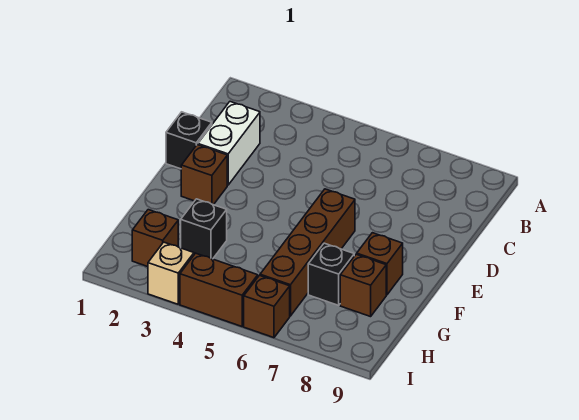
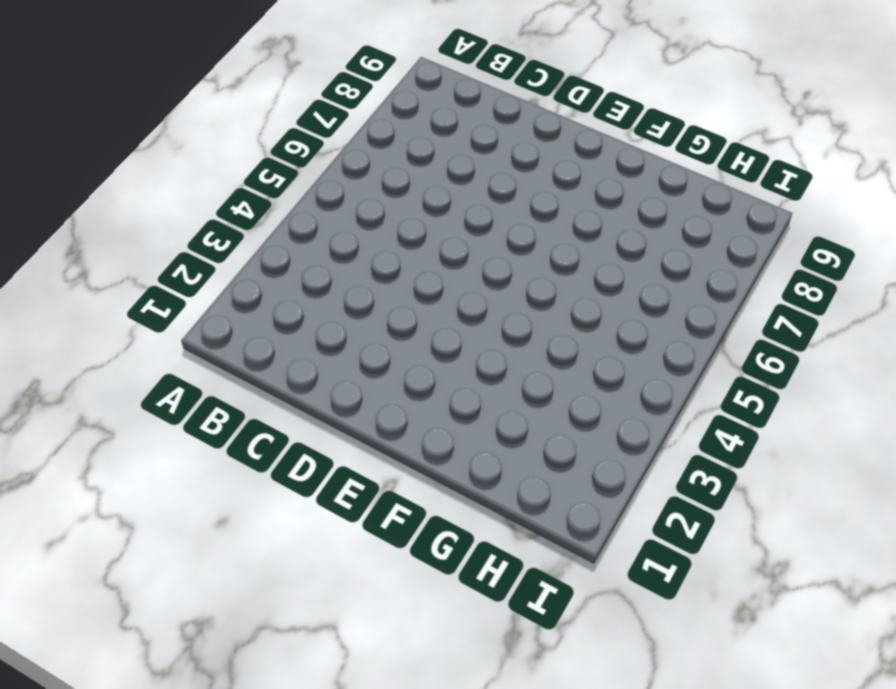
none -> white brick C2:D2 level 1
none -> black brick D1 level 1
none -> brown brick E2 level 1

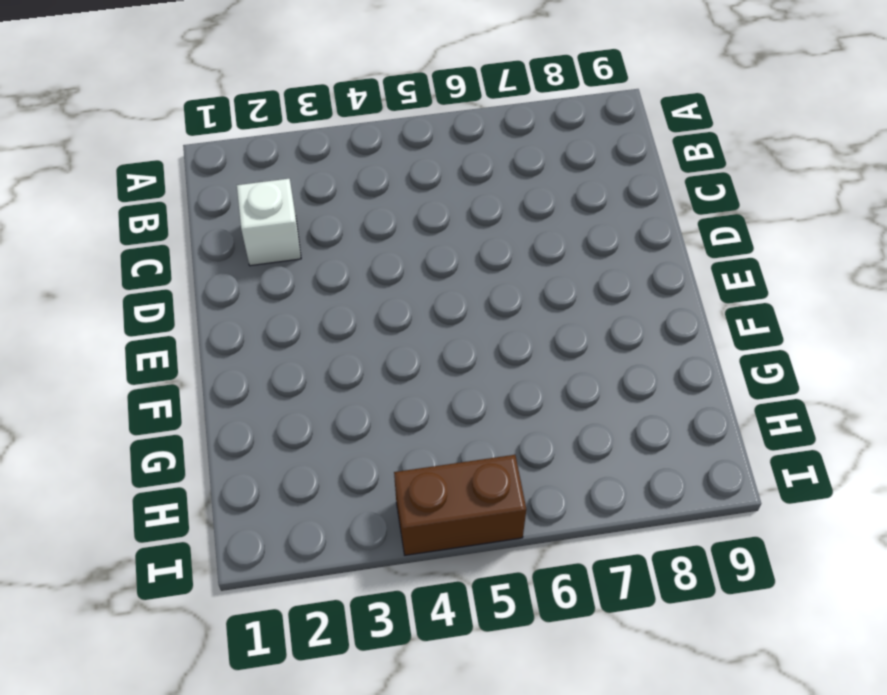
white brick C2 level 1 -> white brick C2:D2 level 1
none -> black brick D1 level 1
none -> brown brick E2 level 1
none -> brown brick E6:H6 level 1

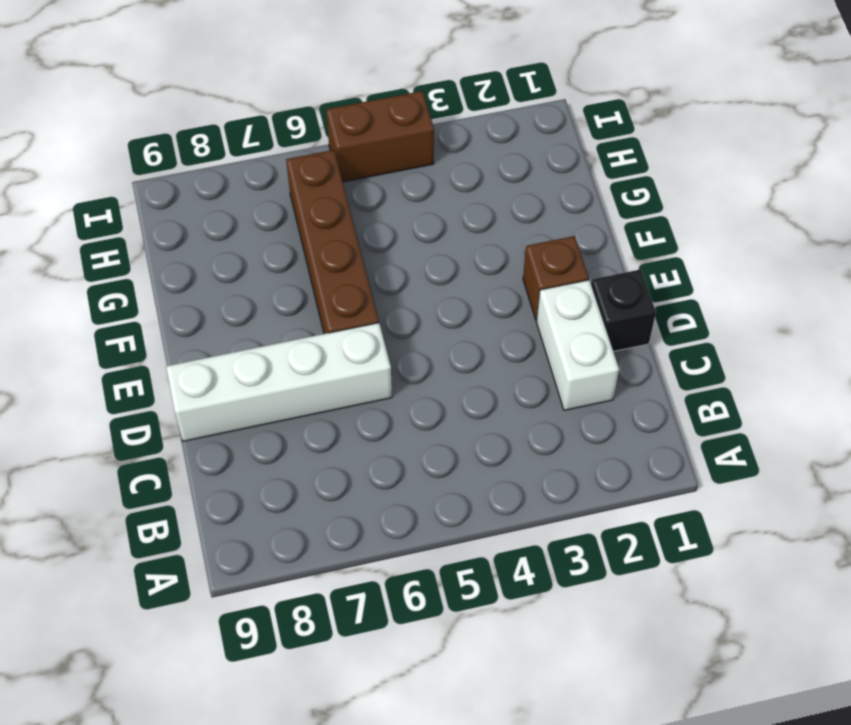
white brick D6:D9 level 1 -> none
none -> brown brick F8 level 1
none -> black brick G3 level 1
none -> black brick G7 level 1

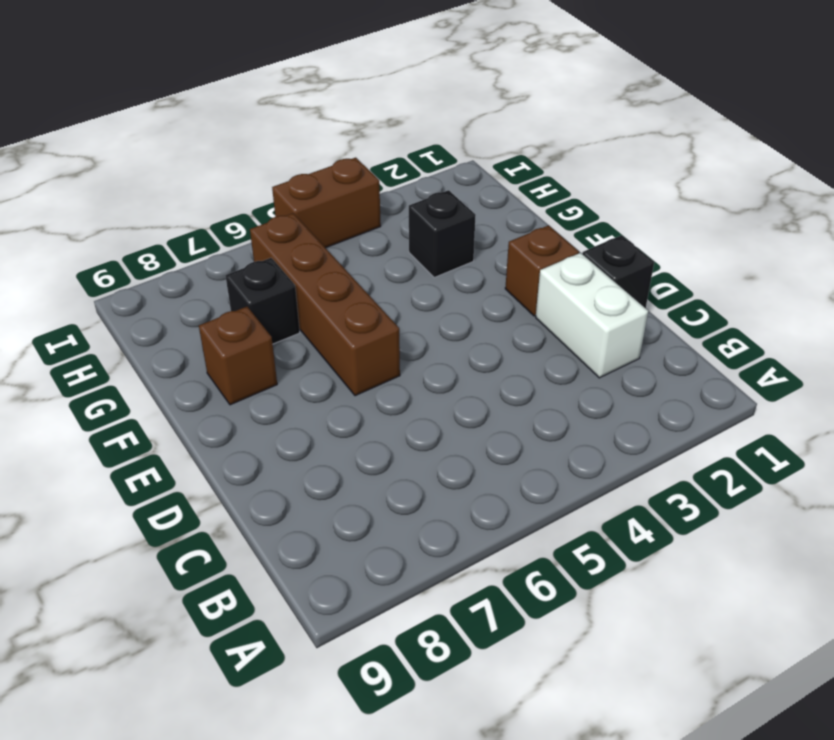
none -> brown brick G8 level 1
none -> brown brick H2 level 1
none -> tan brick I3 level 1

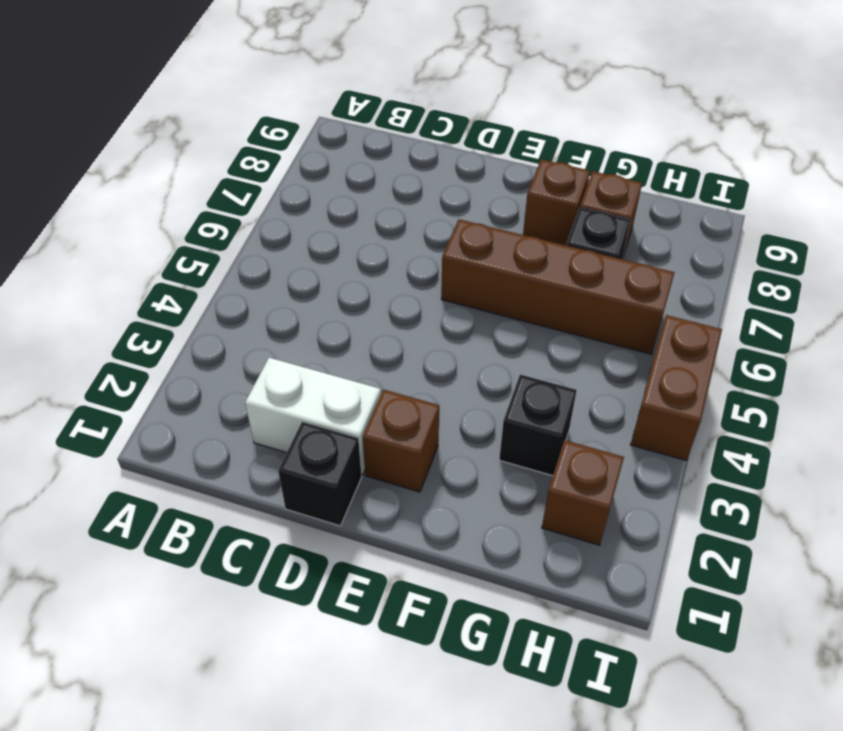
none -> tan brick I3 level 1
none -> brown brick I6 level 1

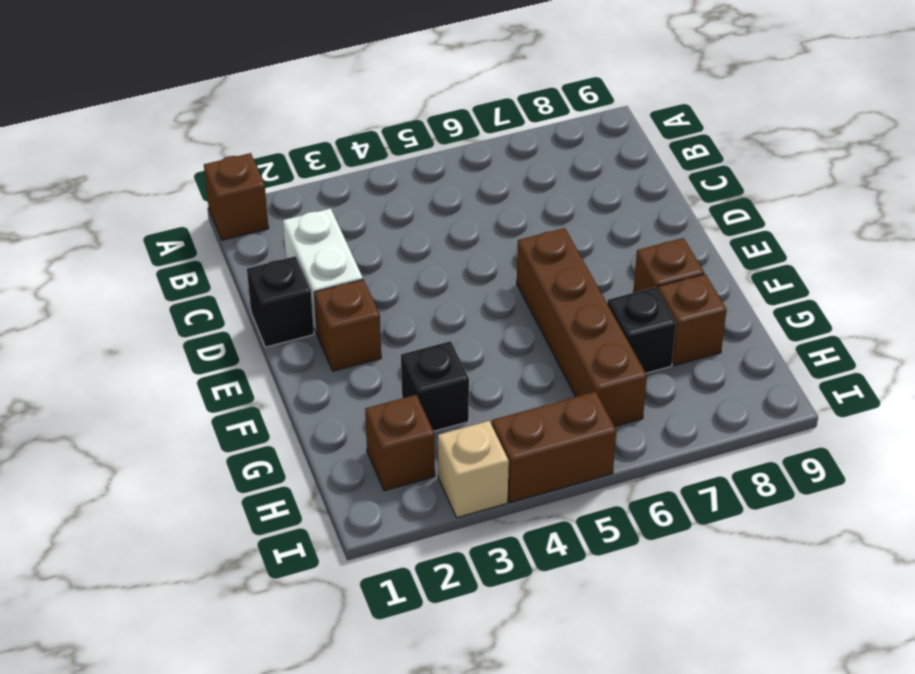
brown brick A1 level 1 -> brown brick I6 level 1

